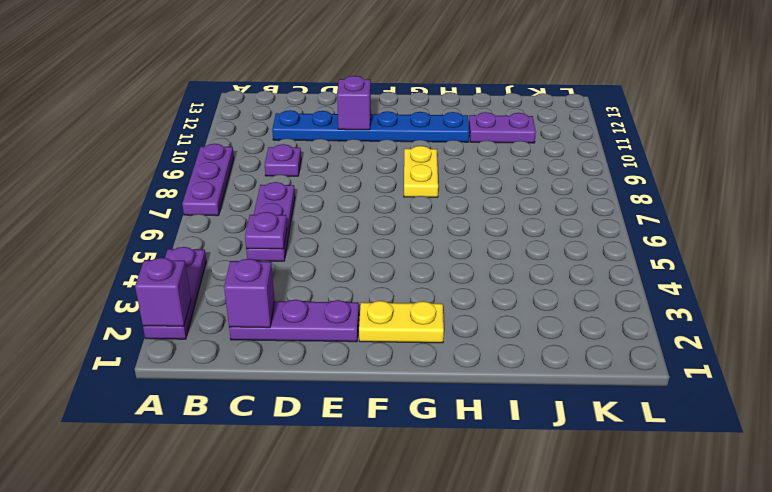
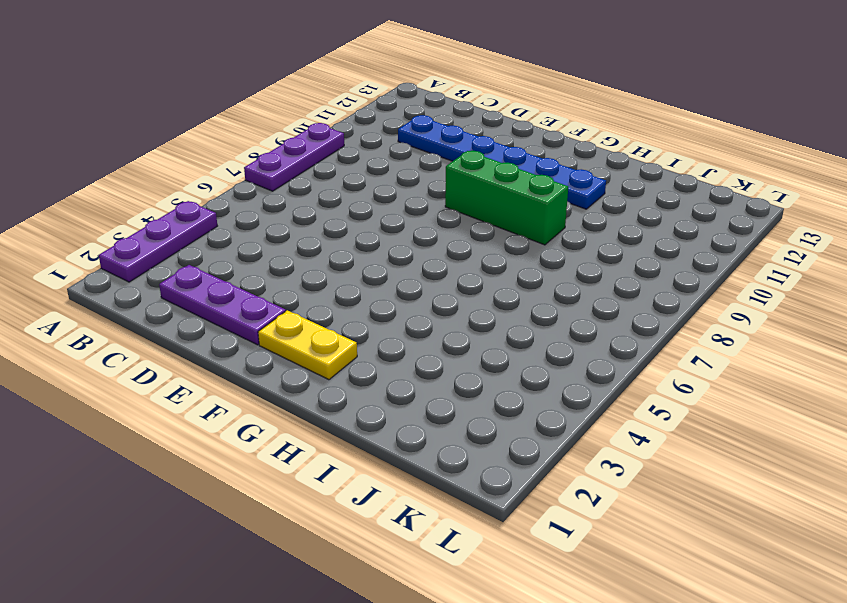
green brick F9:H9 level 1 -> yellow plate G8:G9 level 1
none -> purple plate C5:C7 level 1
none -> purple plate C9 level 1
none -> purple plate I11:J11 level 1

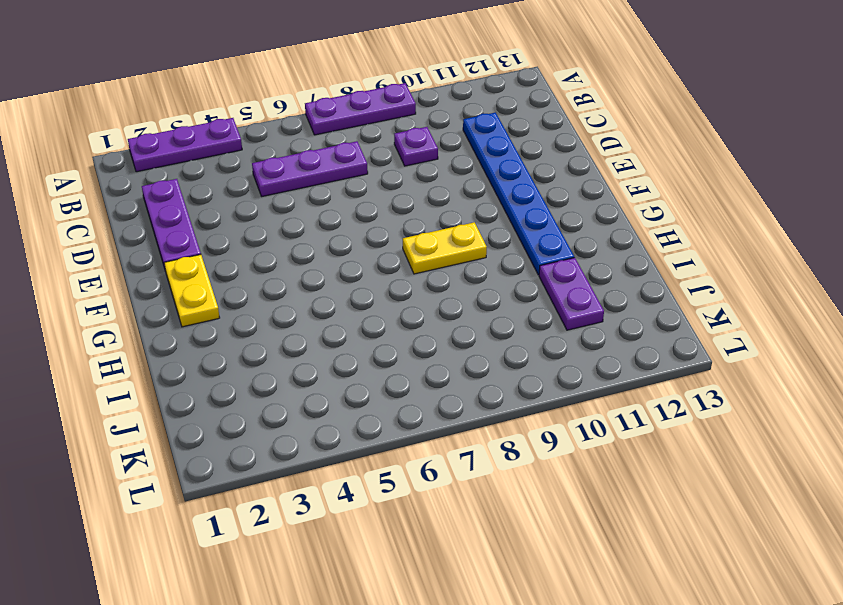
none -> purple brick A2 level 2
none -> purple brick C2 level 2
none -> purple plate C5 level 2

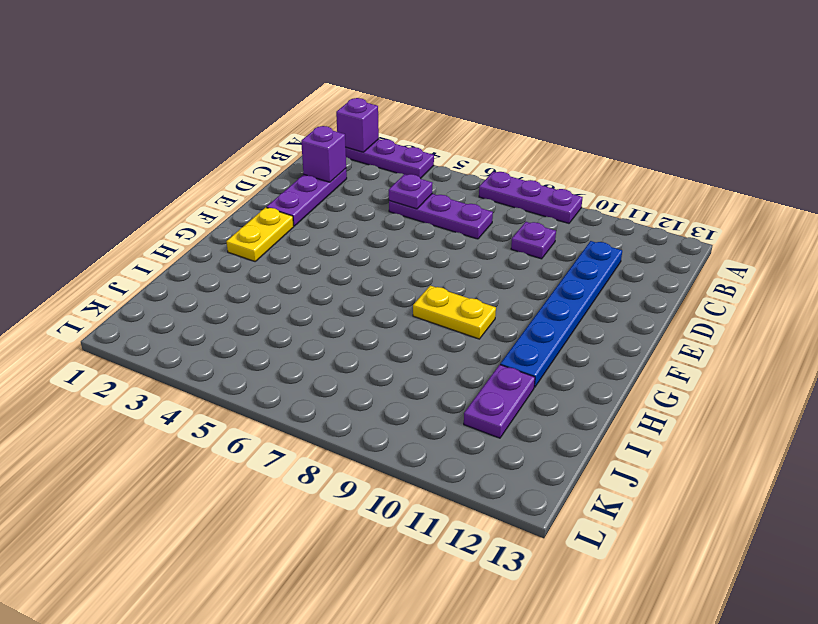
none -> purple brick E11 level 2

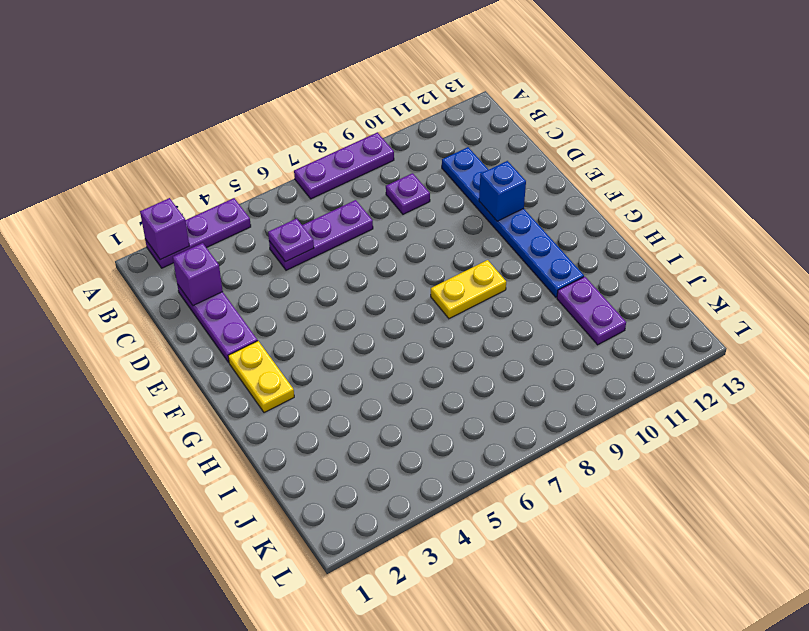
blue brick E11 level 2 -> purple brick E11 level 2

